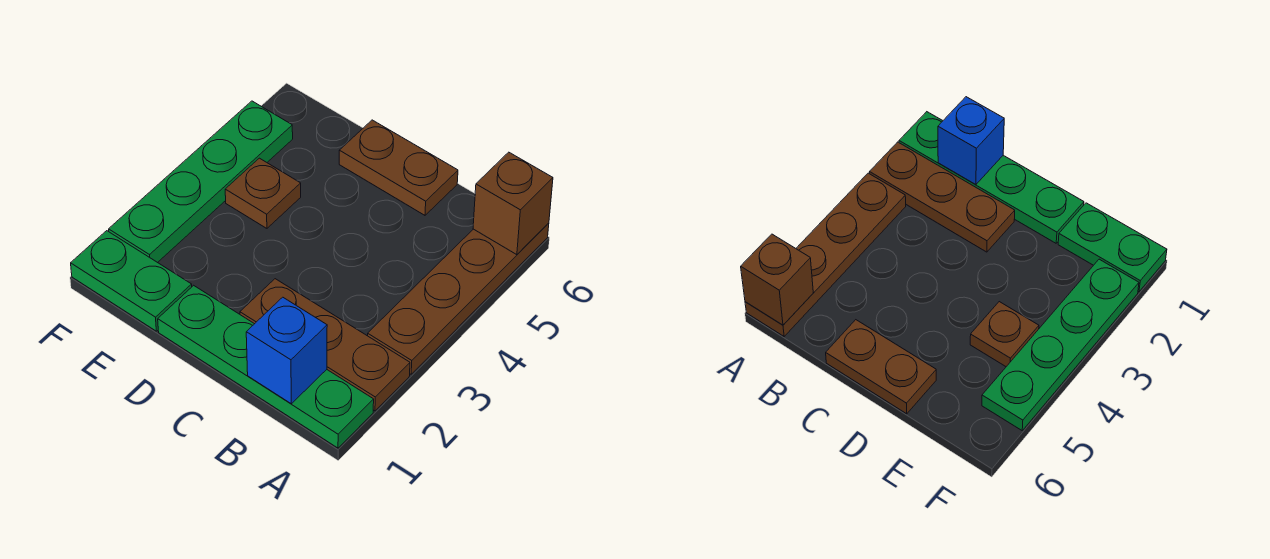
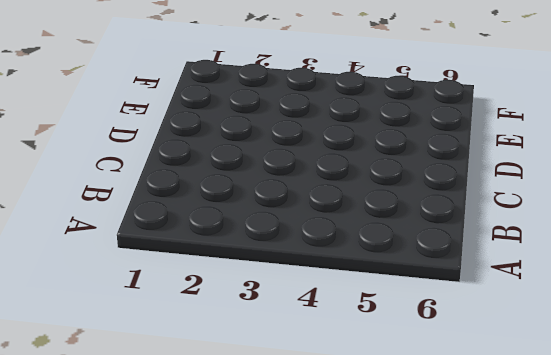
none -> green plate A1:D1 level 1
none -> brown plate A2:C2 level 1

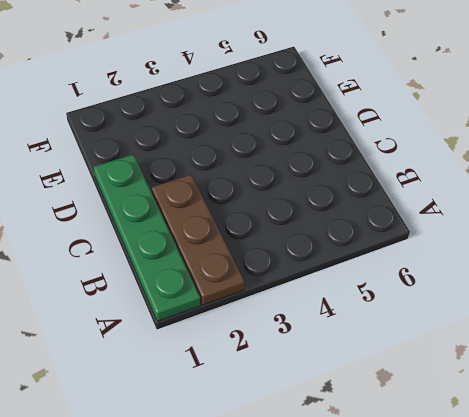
none -> brown plate A3:A6 level 1
none -> brown plate C6:D6 level 1

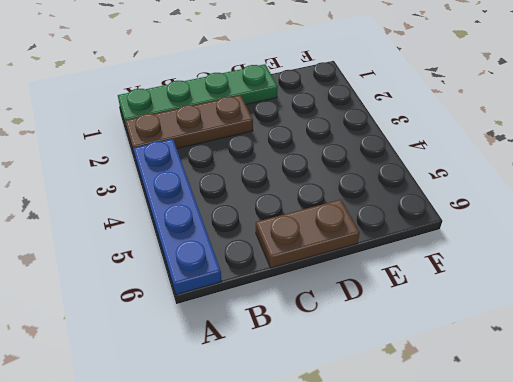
blue plate A3:A6 level 1 -> brown plate A3:A6 level 1
none -> green plate E1:F1 level 1
none -> brown plate E4 level 1

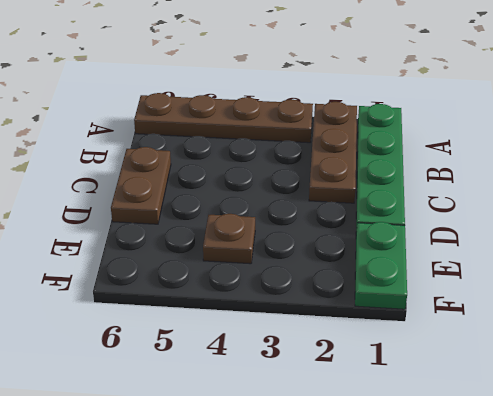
none -> green plate F2:F5 level 1
none -> brown brick A6 level 2

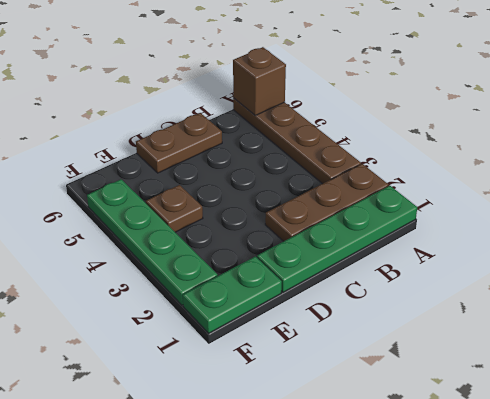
none -> blue brick B1 level 2

